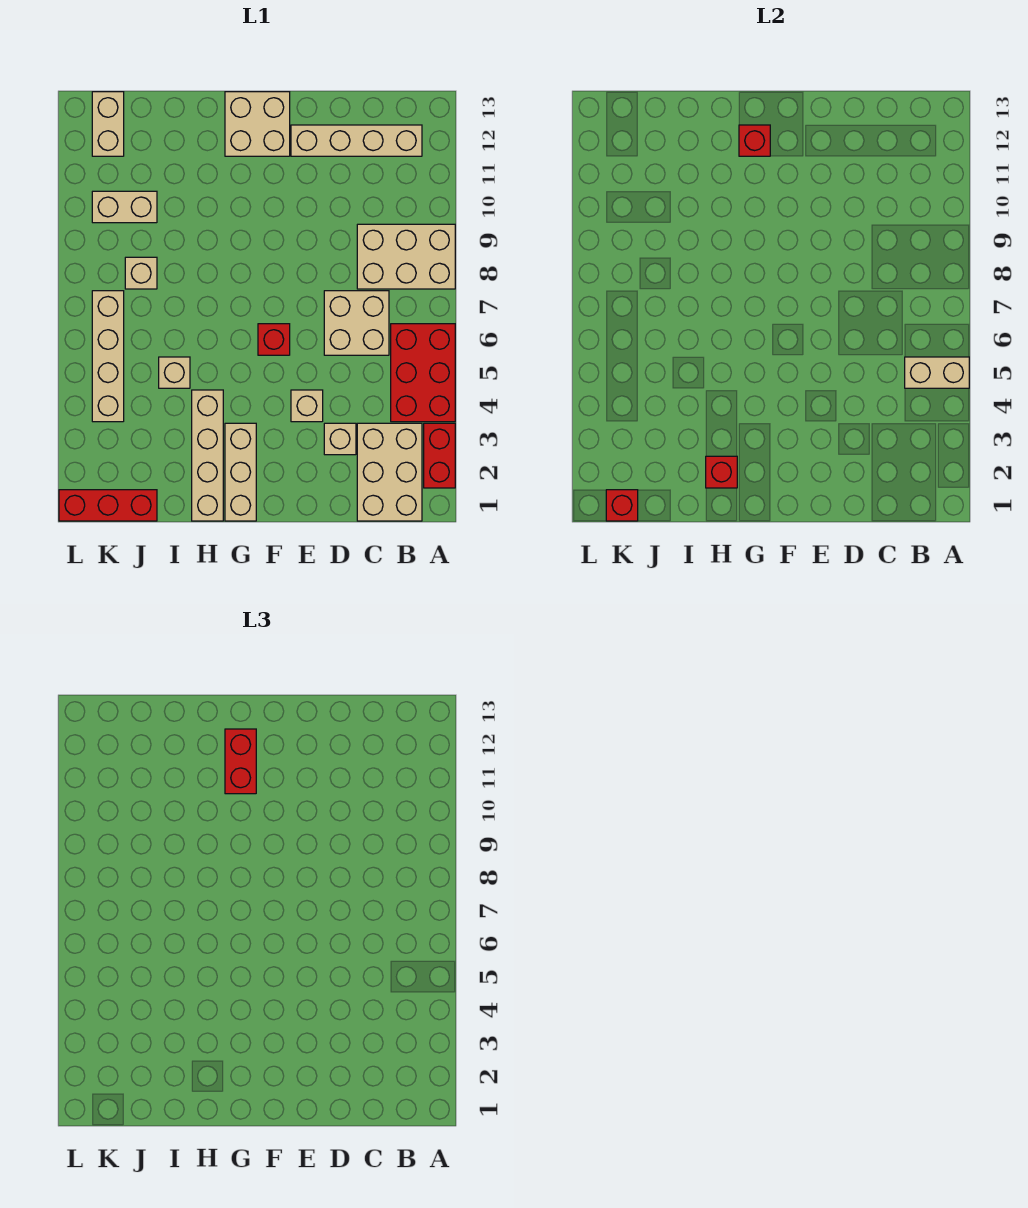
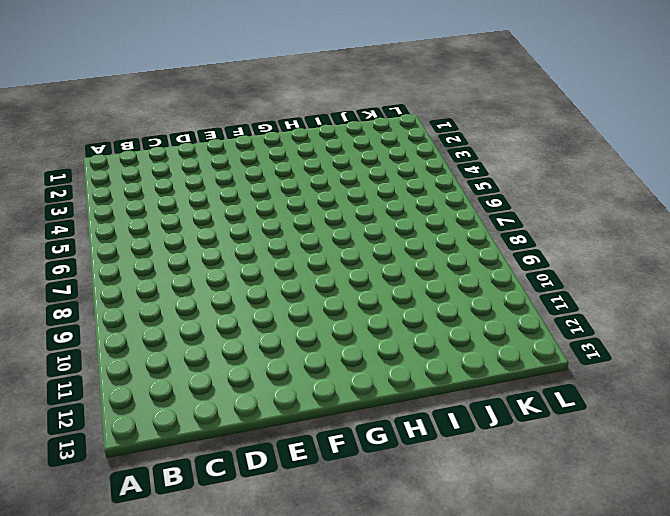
none -> red brick A2:A3 level 1
none -> red brick A4:B6 level 1
none -> tan brick A8:C9 level 1

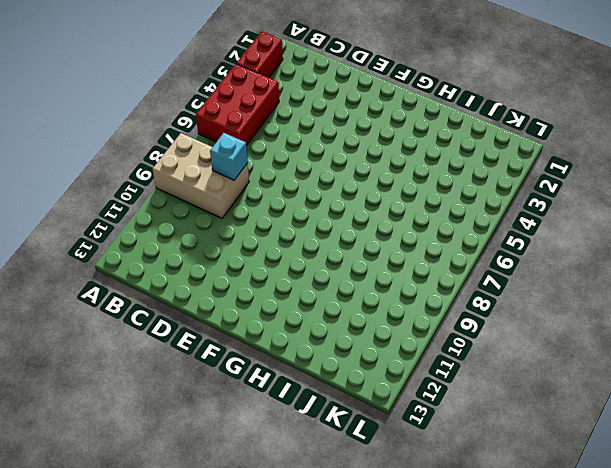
cyan brick C8 level 2 -> none
none -> tan brick B1:C3 level 1
none -> tan brick B12:E12 level 1
none -> tan brick C6:D7 level 1

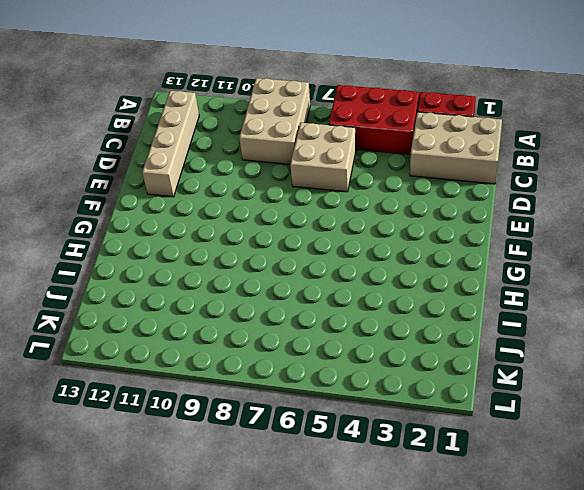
none -> tan brick D3 level 1
none -> tan brick E4 level 1
none -> red brick F6 level 1

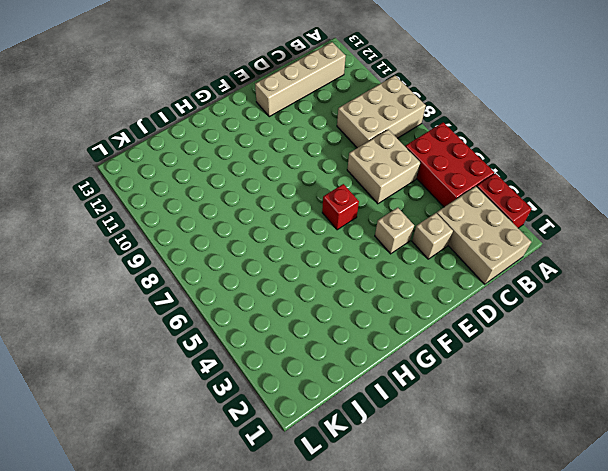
none -> tan brick F12:G13 level 1
none -> tan brick G1:G3 level 1
none -> tan brick H1:H4 level 1

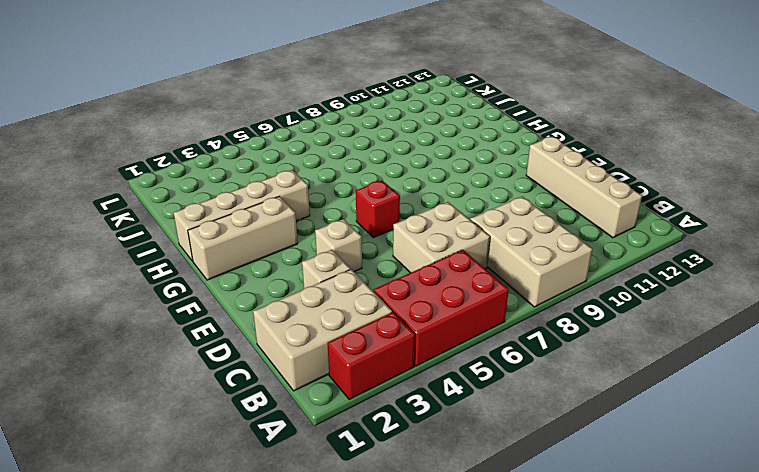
none -> tan brick F12:G13 level 1
none -> tan brick I5 level 1
none -> red brick J1:L1 level 1

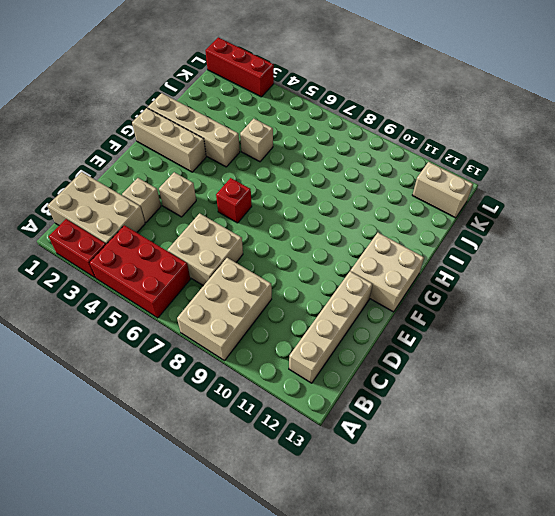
red brick L1:L3 level 1 -> red brick J1:L1 level 1
none -> tan brick J8 level 1
none -> tan brick J10:K10 level 1
none -> tan brick K4:K7 level 1

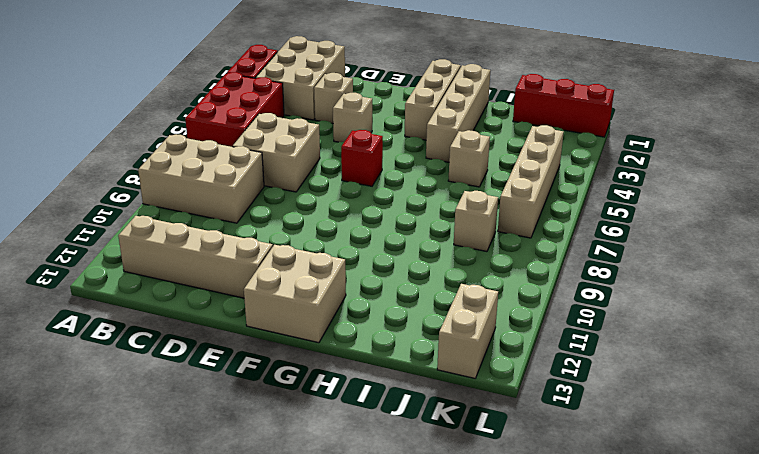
none -> tan brick J10:K10 level 1
none -> tan brick A5:B5 level 2
none -> red brick G12 level 2

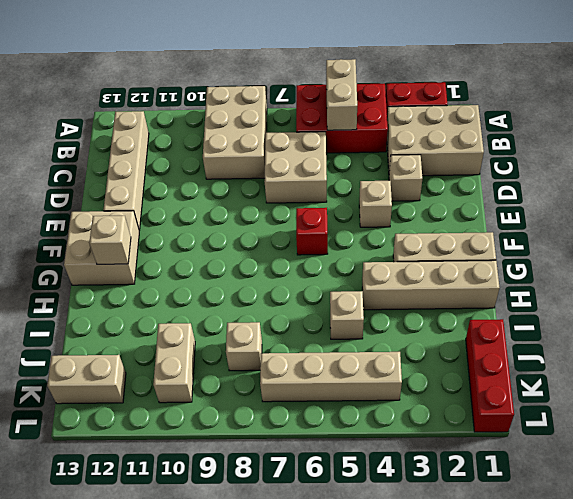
tan brick G12 level 2 -> red brick G12 level 2
none -> red brick H2 level 2
none -> red brick K1 level 2
none -> red brick G11:G12 level 3

